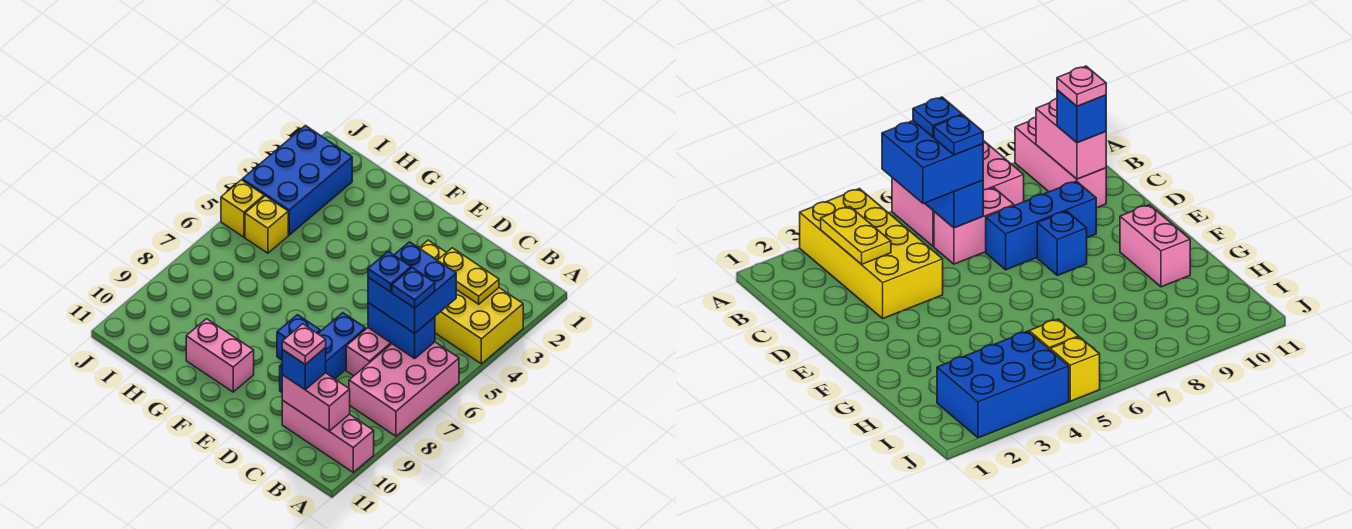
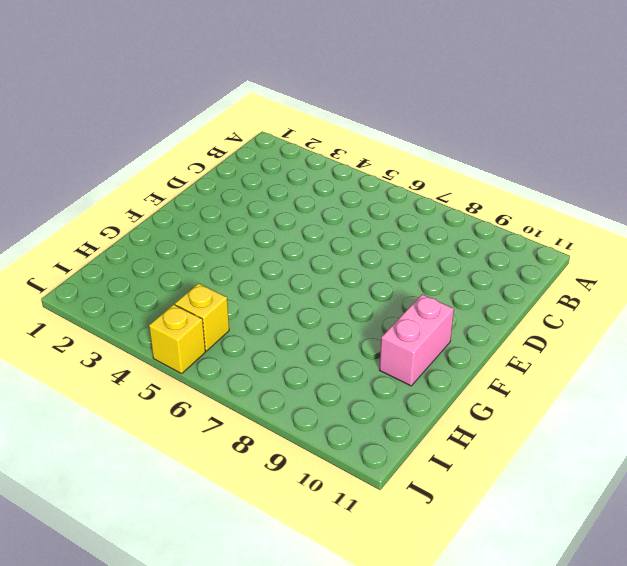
none -> yellow brick A3:D4 level 1
none -> pink brick A6:B8 level 1
none -> pink brick A10:C10 level 1

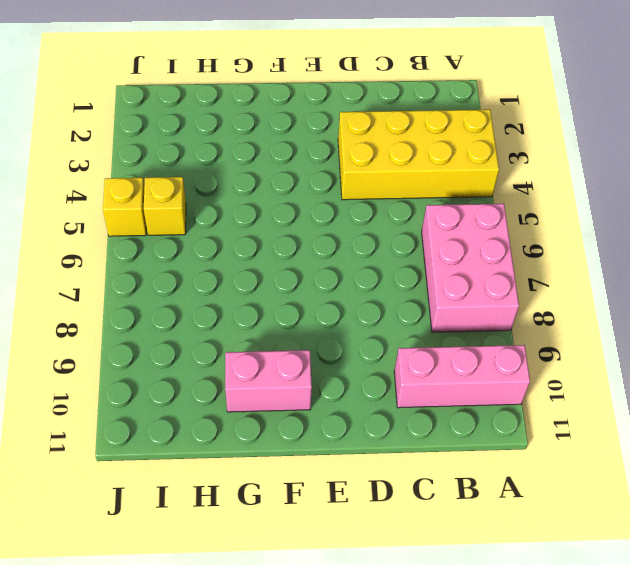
none -> pink brick C6:C7 level 1
none -> blue brick D7:D9 level 1
none -> blue brick E8 level 1

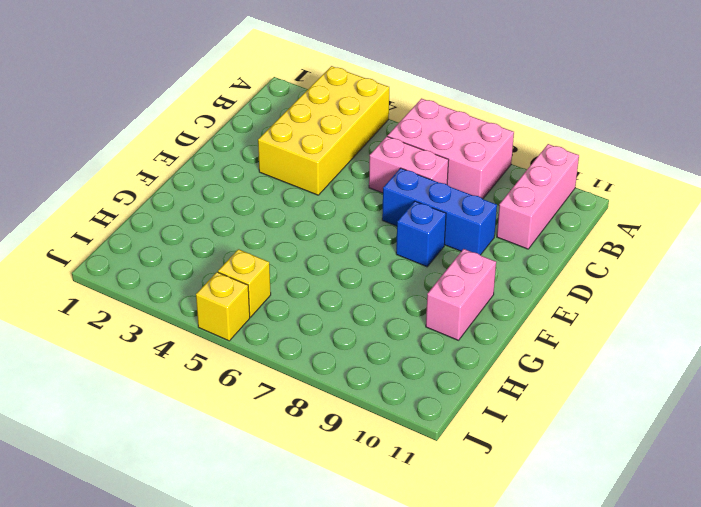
none -> blue brick I2:J4 level 1
none -> yellow plate B3:C3 level 2
none -> blue brick B6:C6 level 2

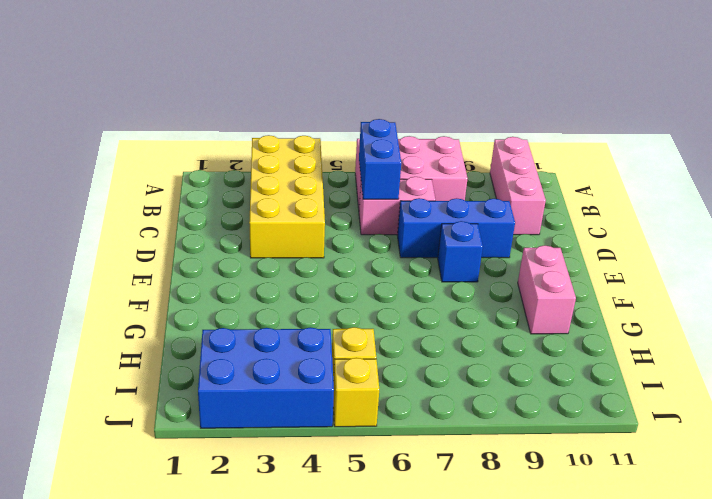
none -> yellow plate B3:C3 level 2
none -> pink brick B10:C10 level 2
none -> blue brick B5:C6 level 3

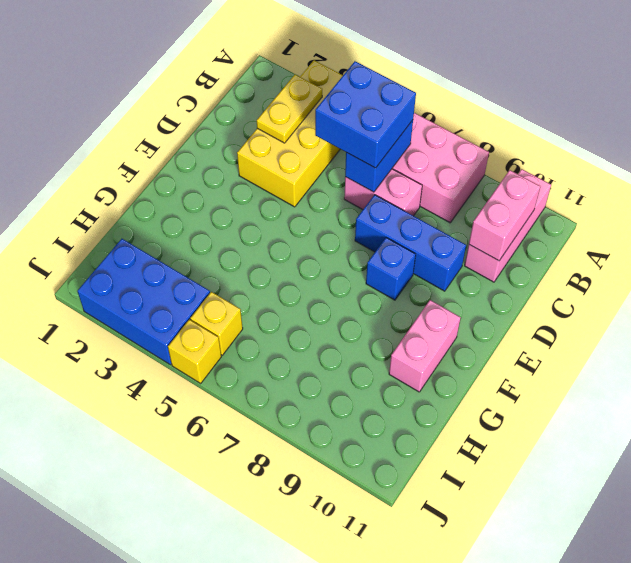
none -> blue brick C10 level 3
none -> blue plate B6 level 4
none -> blue plate C6 level 4

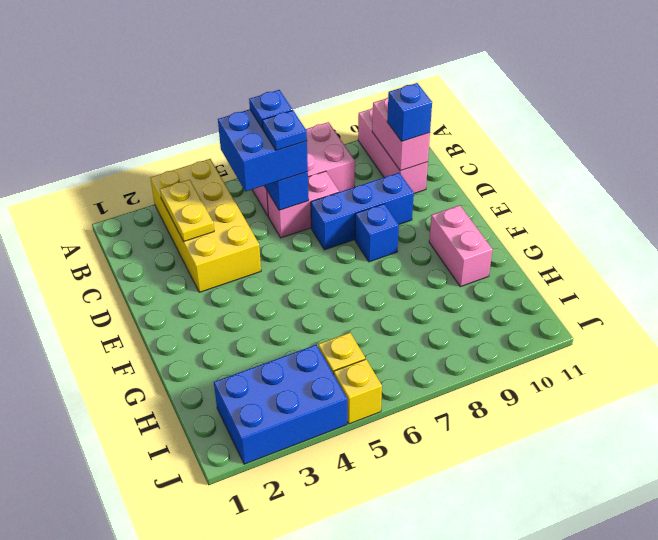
none -> pink plate C10 level 4

